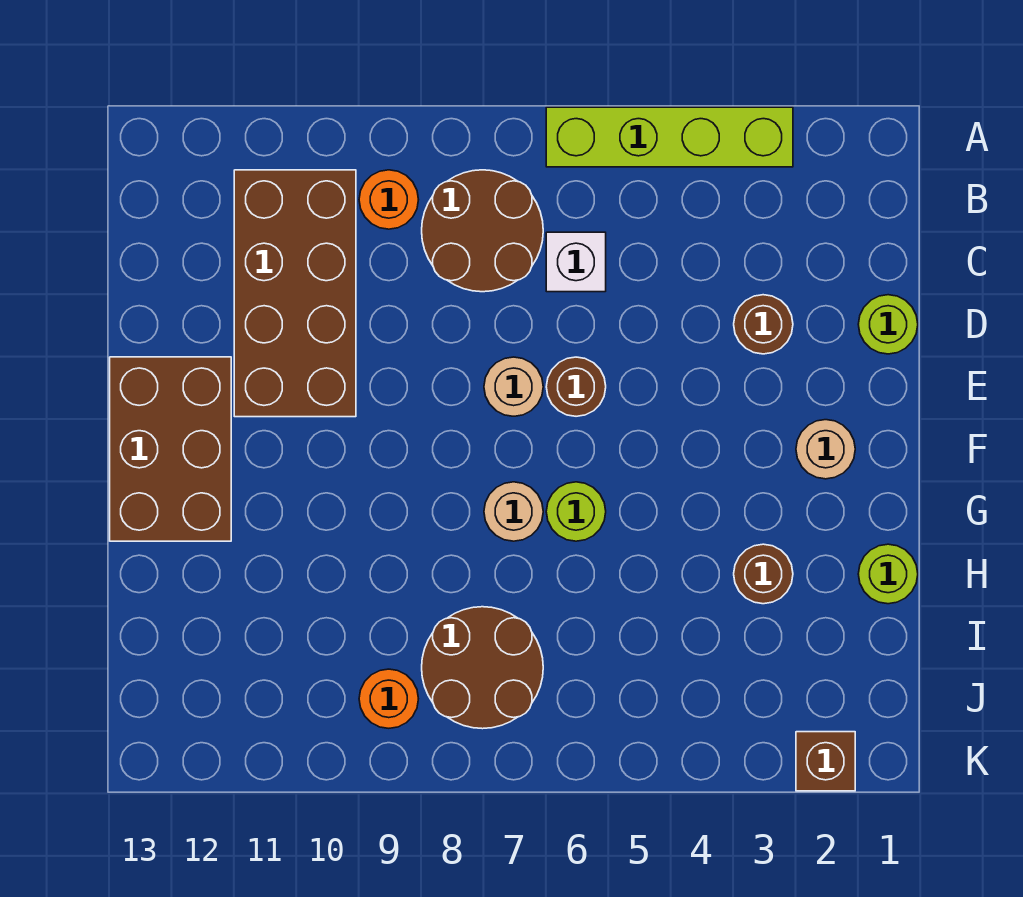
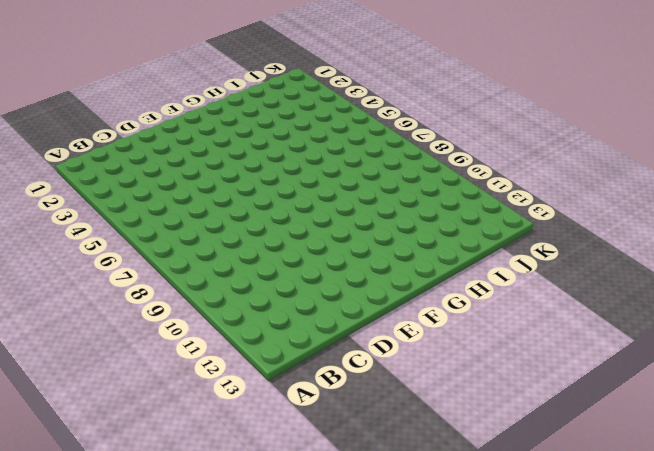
none -> lime brick A3:A6 level 1
none -> brown round brick B7:C8 level 1
none -> orange round brick B9 level 1

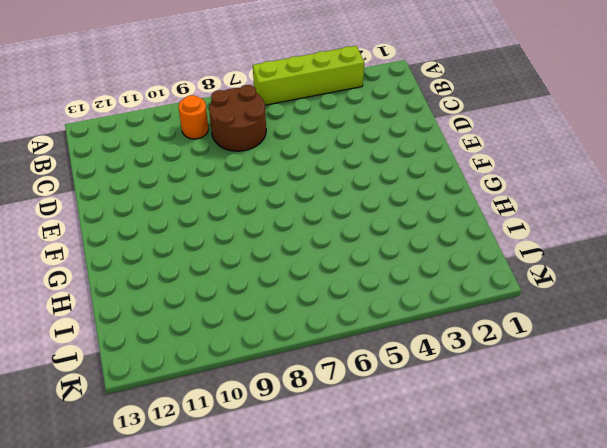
none -> brown brick B10:E11 level 1
none -> white brick C6 level 1
none -> lime round brick D1 level 1

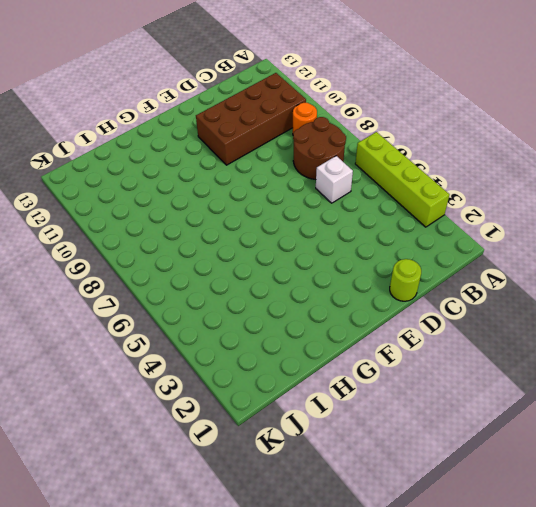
none -> brown round brick D3 level 1
none -> brown round brick E6 level 1
none -> tan round brick E7 level 1

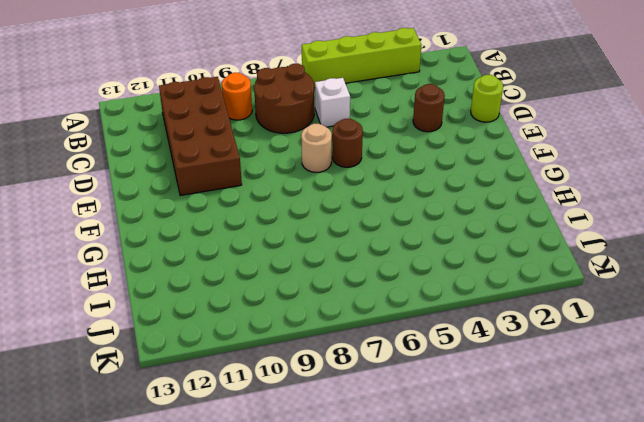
none -> brown brick E12:G13 level 1
none -> tan round brick F2 level 1
none -> lime round brick G6 level 1

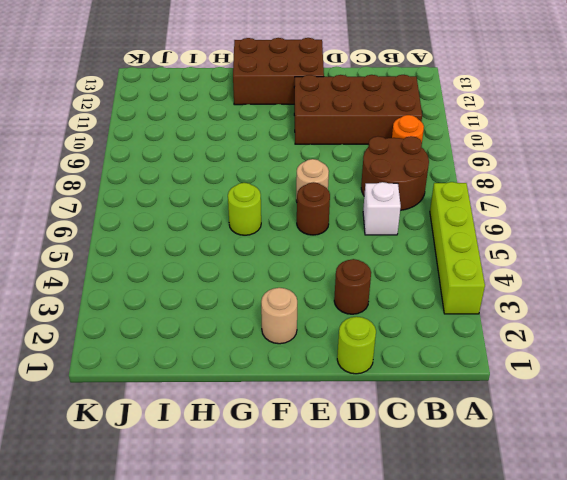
none -> tan round brick G7 level 1
none -> lime round brick H1 level 1
none -> brown round brick H3 level 1

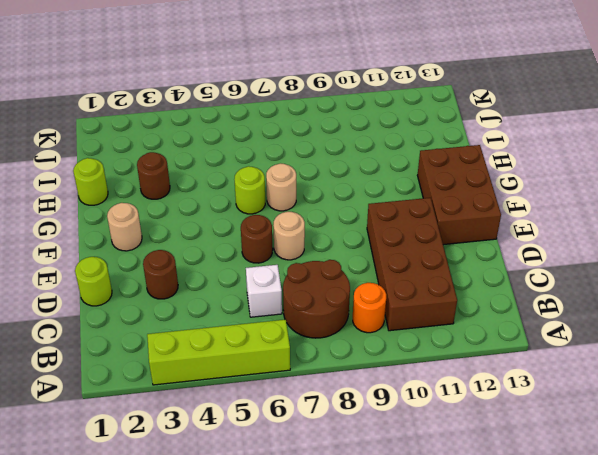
none -> brown round brick I7:J8 level 1
none -> orange round brick J9 level 1
none -> brown brick K2 level 1

